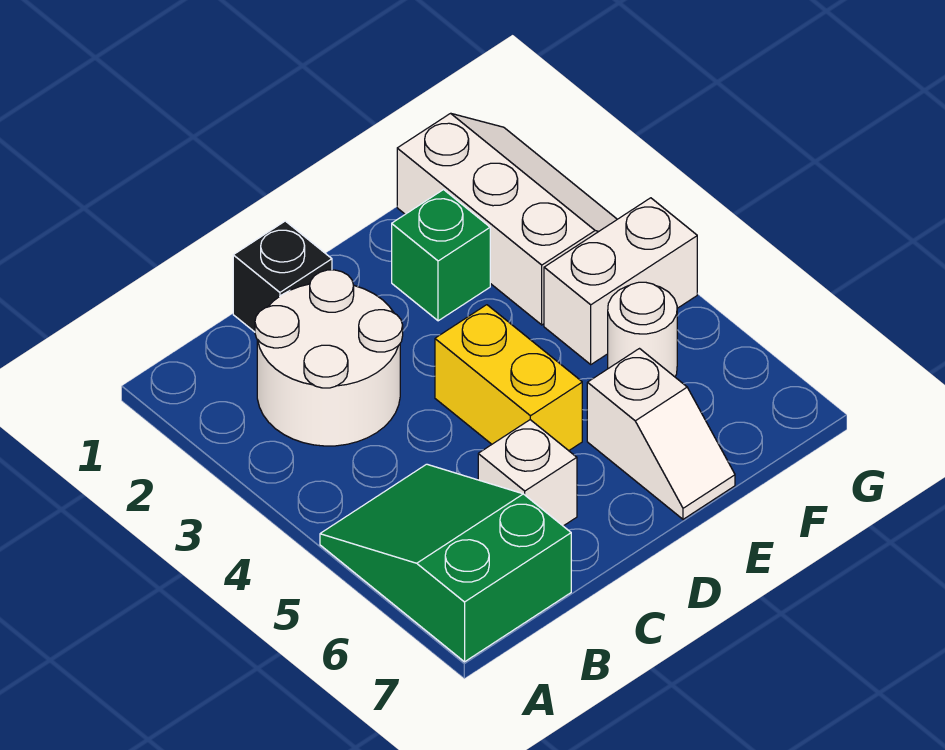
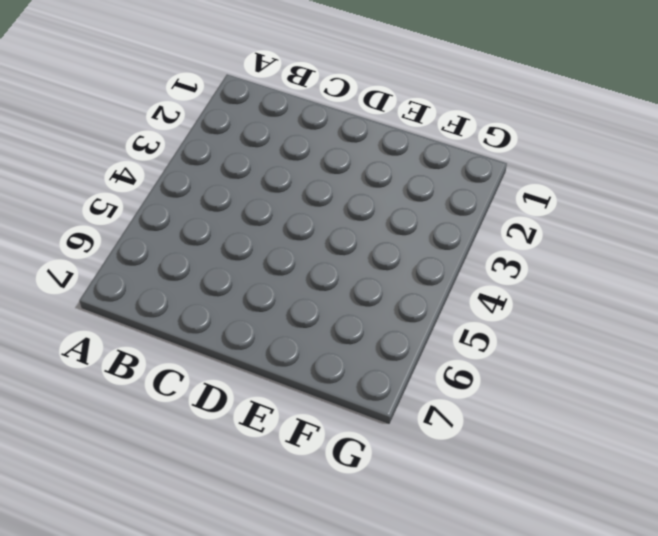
none -> green slope A5:B7 level 1 top 7
none -> white round brick B2:C3 level 1

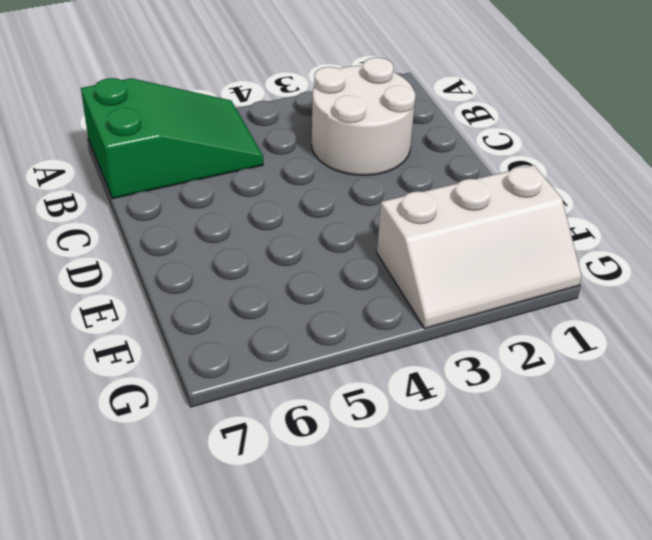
none -> black brick C1 level 1
none -> white brick C6 level 1

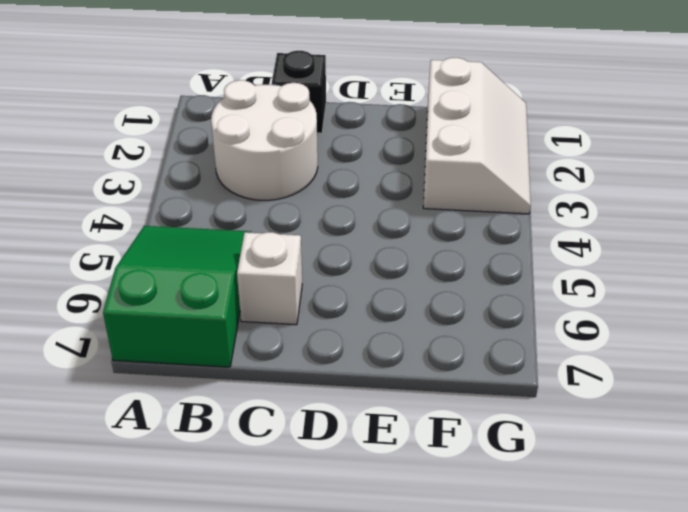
none -> yellow brick D4:D5 level 1
none -> green brick E2 level 1

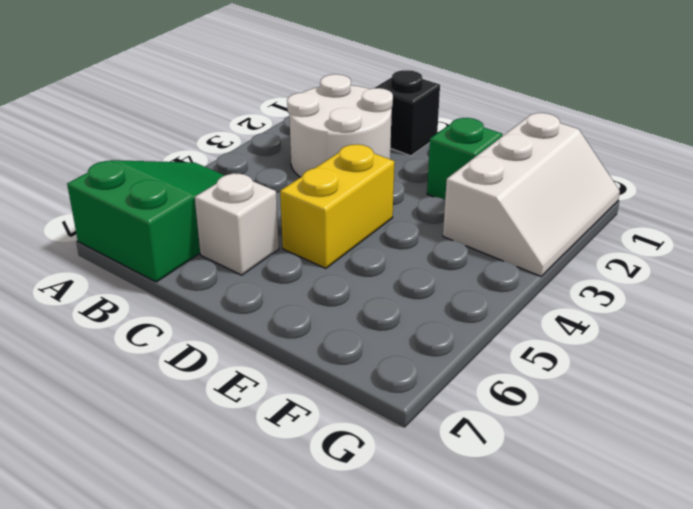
none -> white slope E6:E7 level 1 top 6
none -> white brick F4:G4 level 1

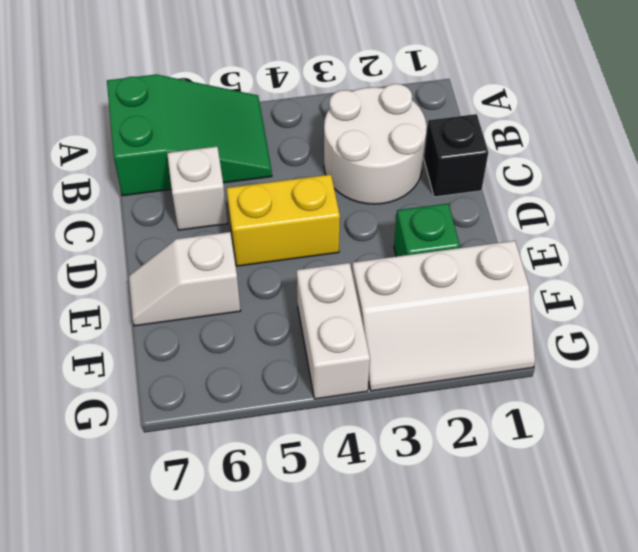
none -> white round brick F5 level 1

